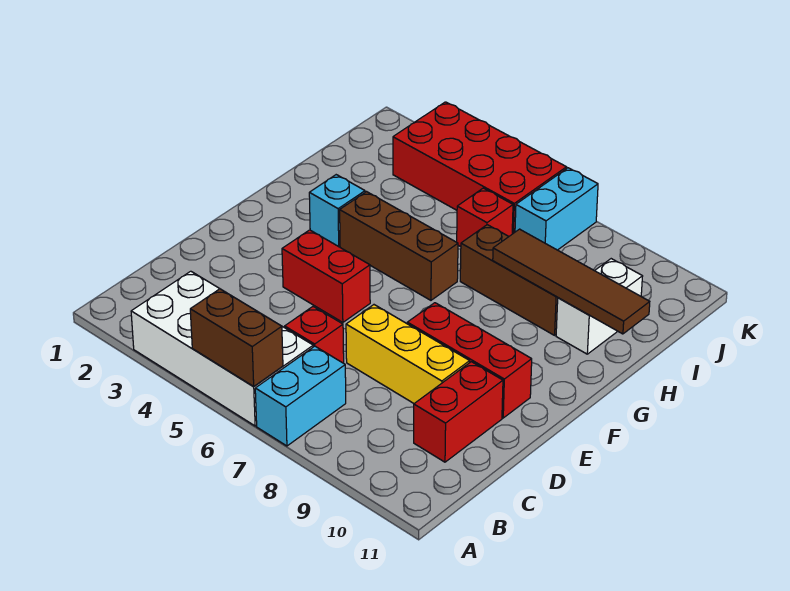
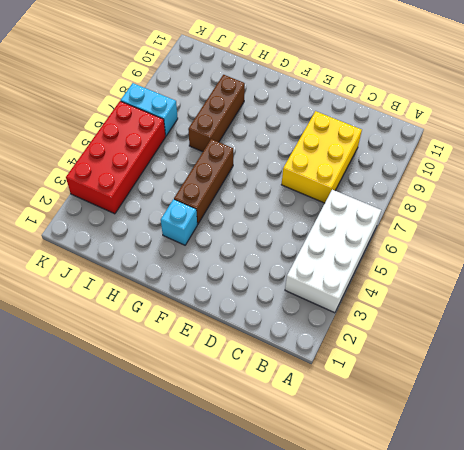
yellow brick C7:D9 level 1 -> yellow brick D7:D9 level 1
none -> cyan brick A7:B7 level 1
none -> red brick C6 level 1
none -> red brick C10:D10 level 1

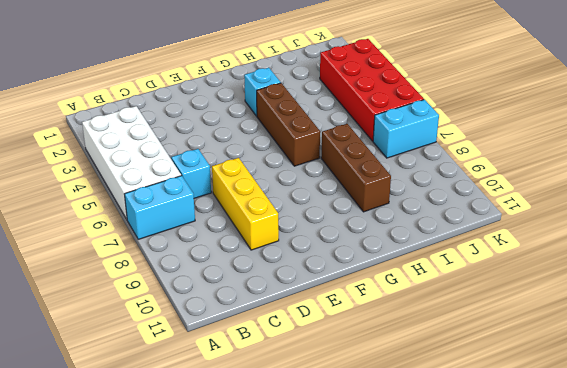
cyan brick C6 level 1 -> red brick C6 level 1
none -> red brick C10:D10 level 1
none -> red brick E4:E5 level 1
none -> red brick E8:E10 level 1

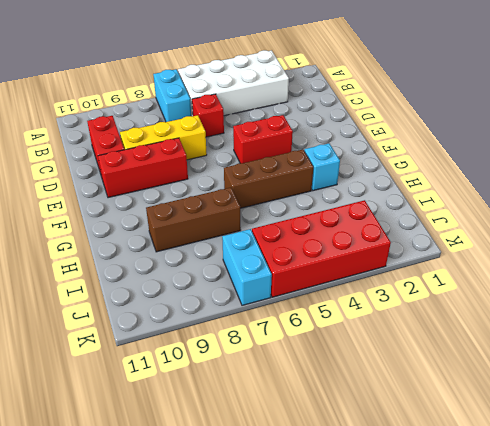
none -> white brick H10:I10 level 1
none -> red brick I6 level 1
none -> brown brick A5:A6 level 2

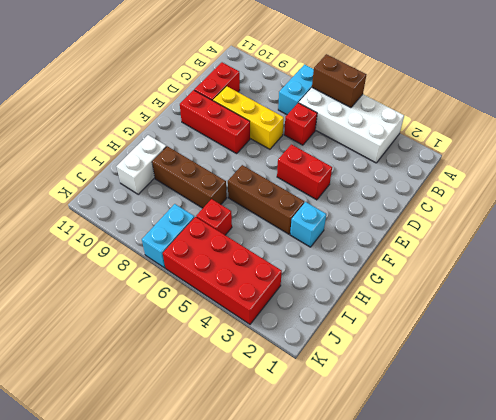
none -> brown tile H8:H11 level 2

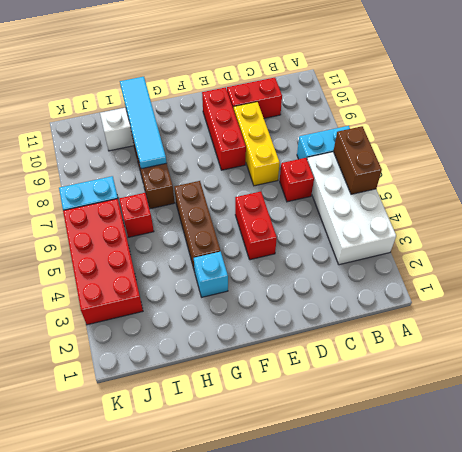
cyan tile H8:H11 level 2 -> brown tile H8:H11 level 2

